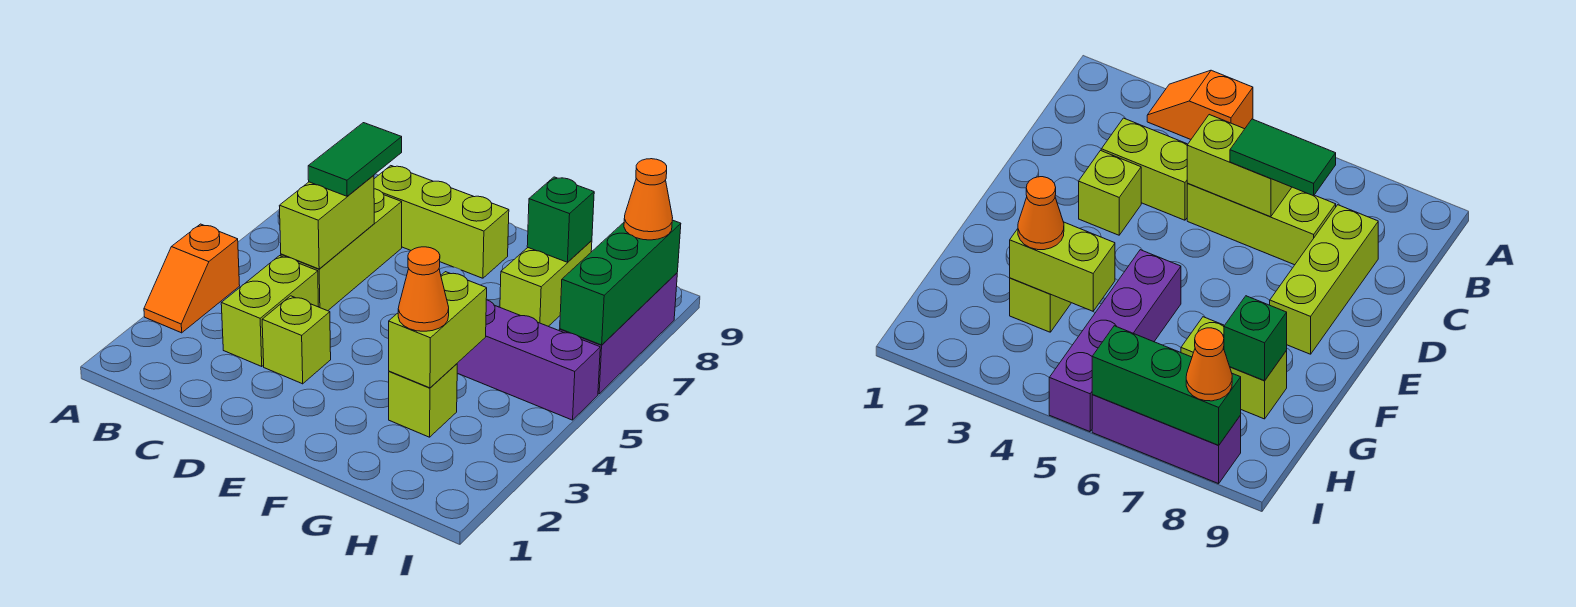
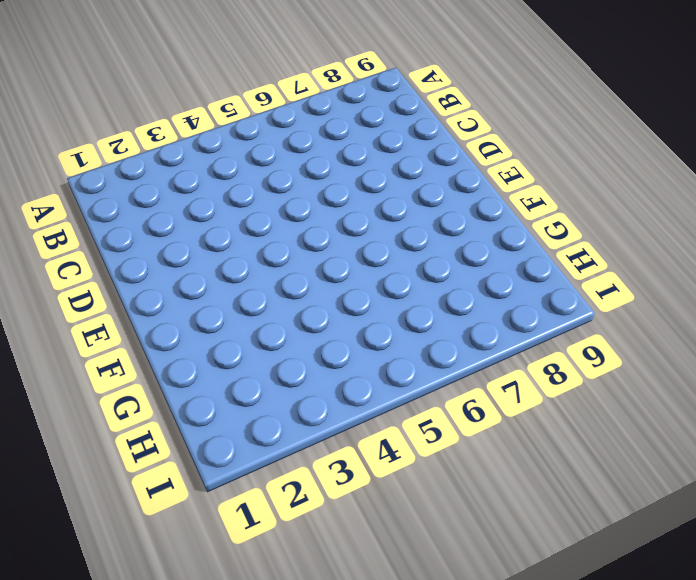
none -> orange slope A3:A4 level 1 top 4
none -> lime brick C3:C4 level 1
none -> lime brick C5:C7 level 1

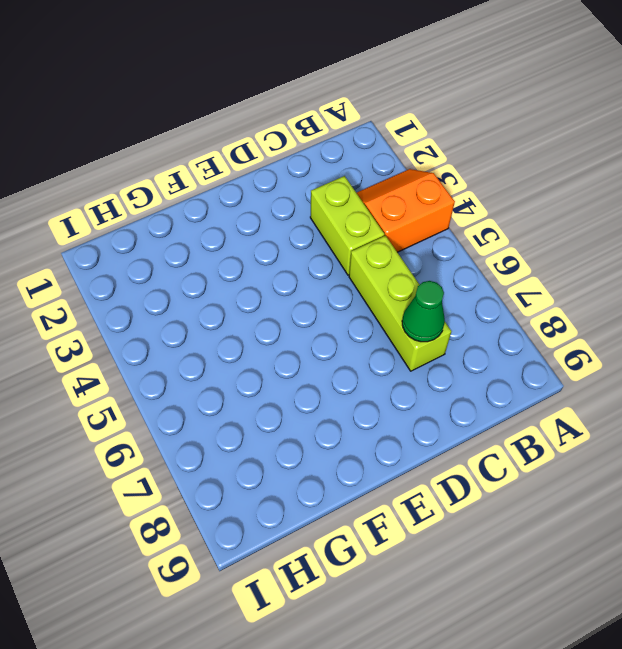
orange slope A3:B4 level 1 top 4 -> orange slope A3:A4 level 1 top 4
green cone C7 level 2 -> none
none -> lime brick C8:E8 level 1
none -> lime brick D3 level 1
none -> purple brick F5:I5 level 1

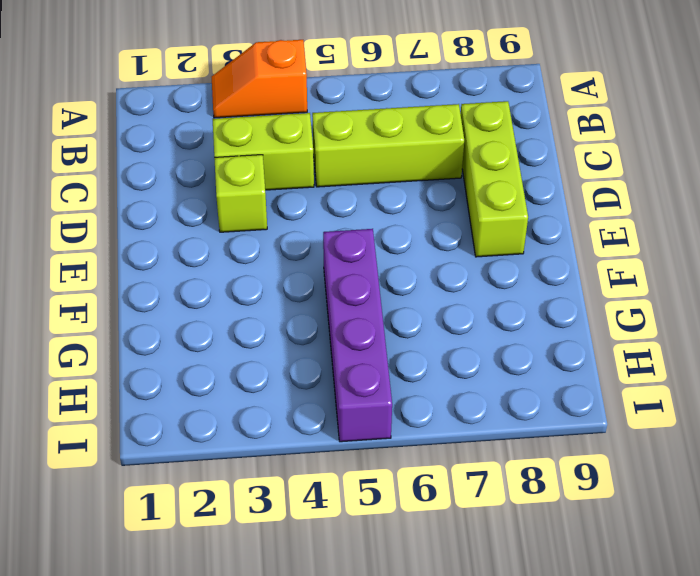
none -> lime brick G3 level 1
none -> lime brick G7:G8 level 1
none -> purple brick I6:I8 level 1

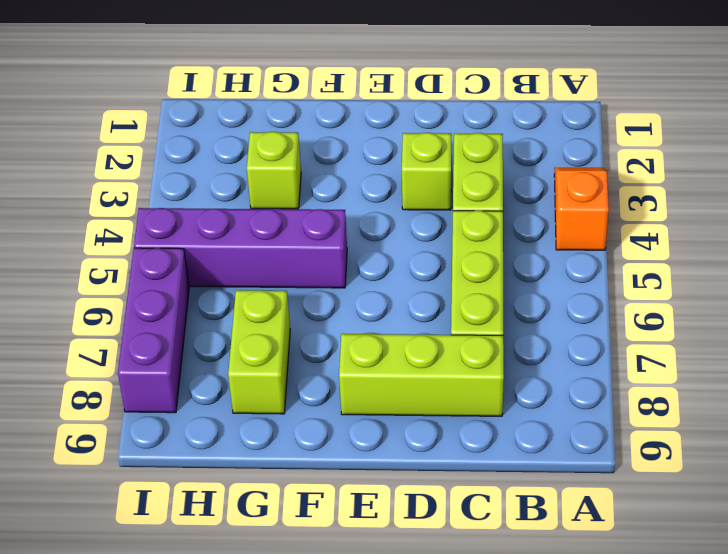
none -> lime brick C5:C6 level 2
none -> lime brick G3:G4 level 2
none -> green brick G8 level 2

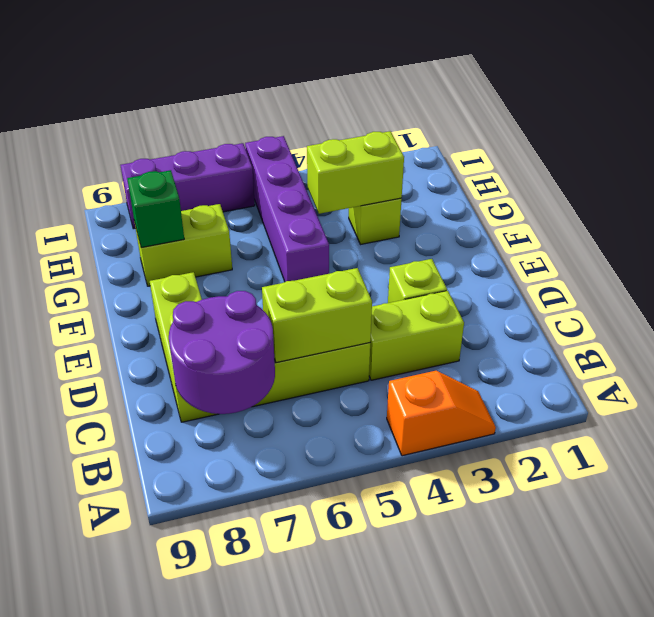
purple round brick B7:C8 level 2 -> none
none -> green brick I6:I8 level 2
none -> green tile C6:C7 level 3
none -> orange cone G3 level 3

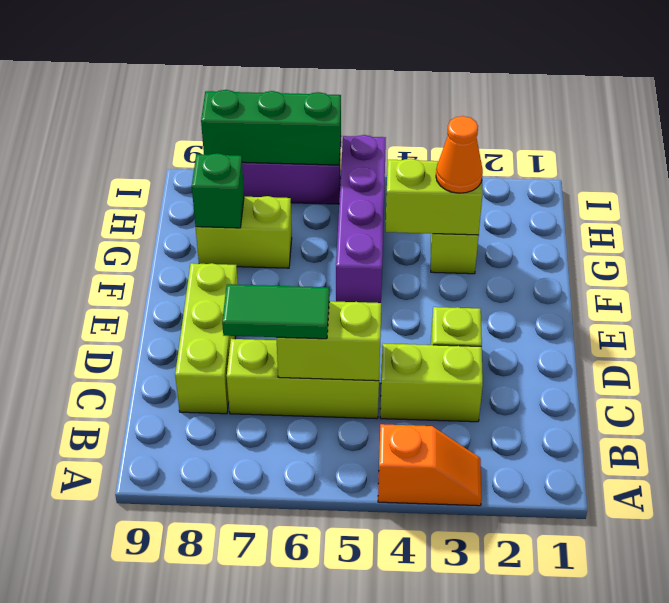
none -> orange cone I8 level 3

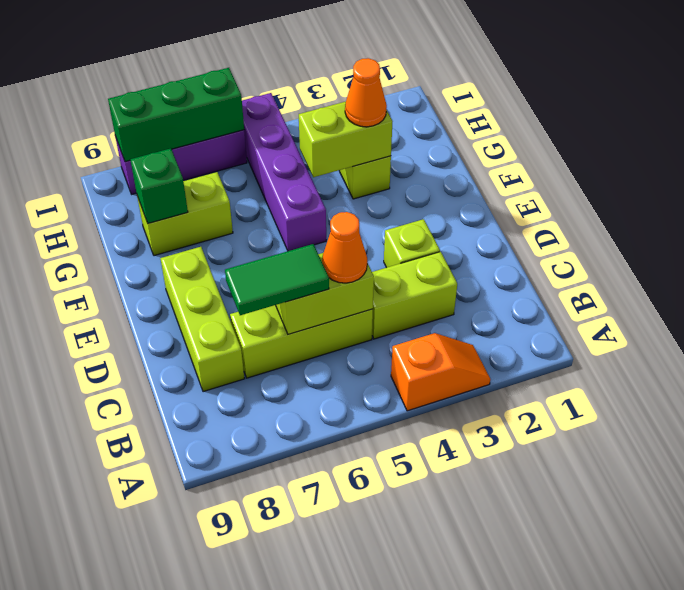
orange cone C5 level 3 -> orange cone I8 level 3

